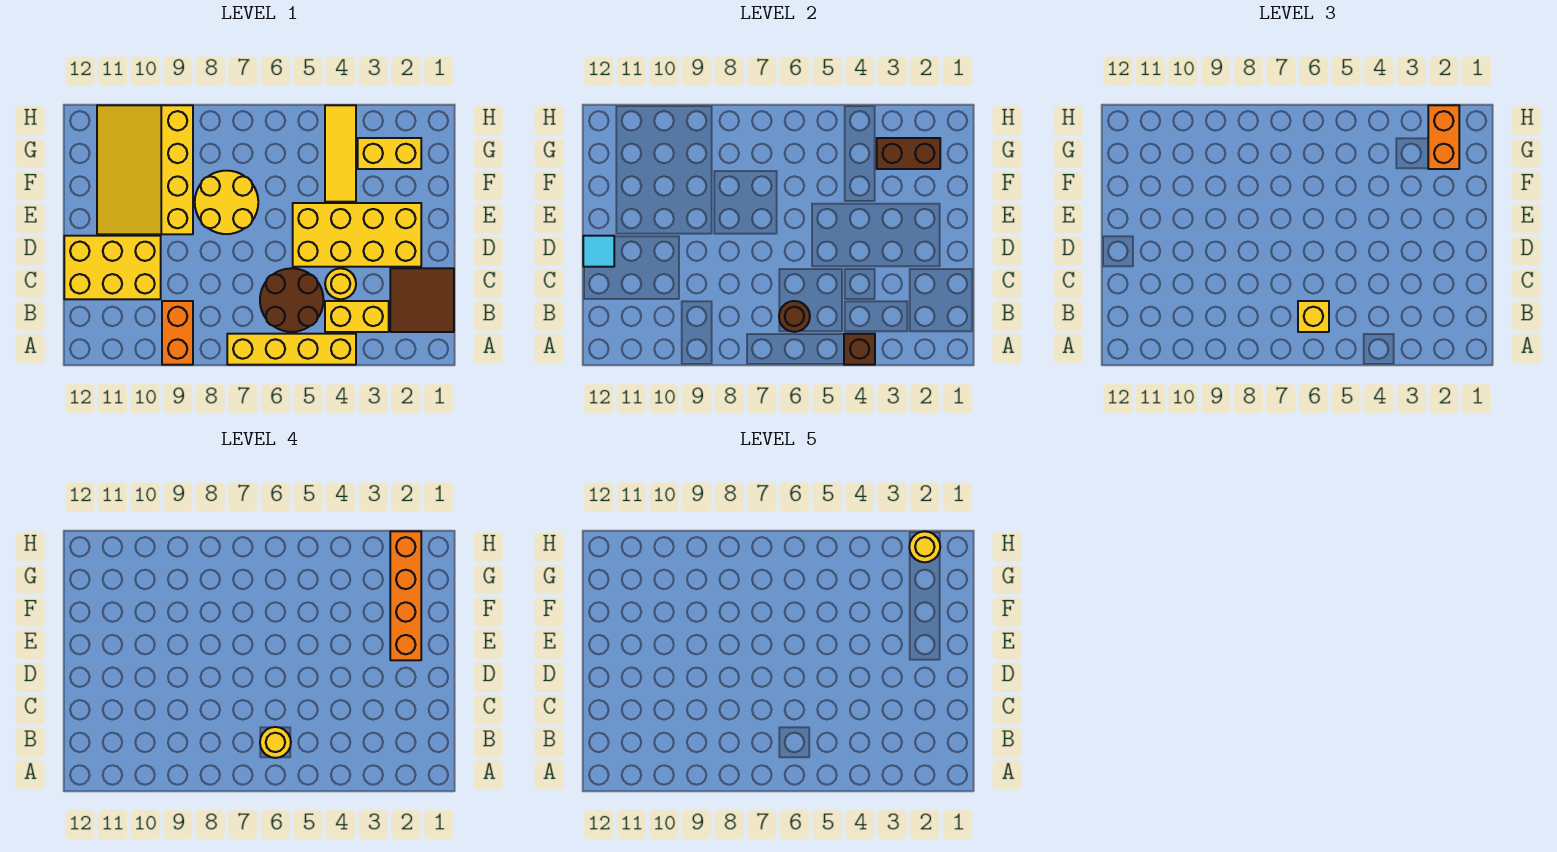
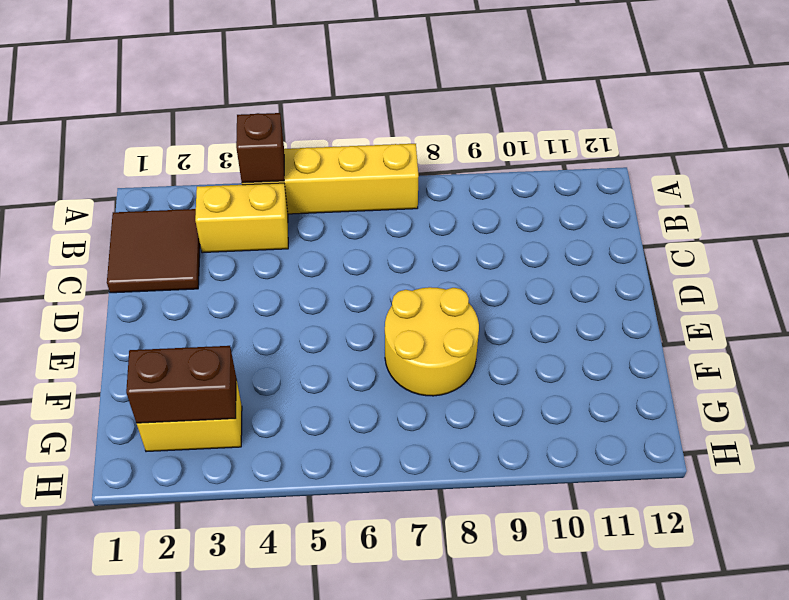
none -> orange brick A9:B9 level 1
none -> brown round brick B5:C6 level 1
none -> yellow round brick C4 level 1

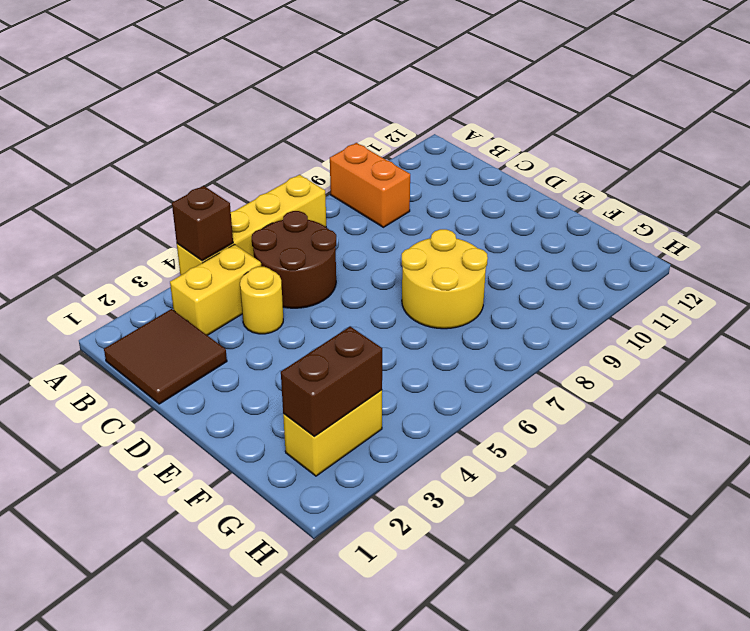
none -> yellow brick C10:D12 level 1
none -> yellow brick D2:E5 level 1
none -> yellow slope E9:H11 level 1 top 9

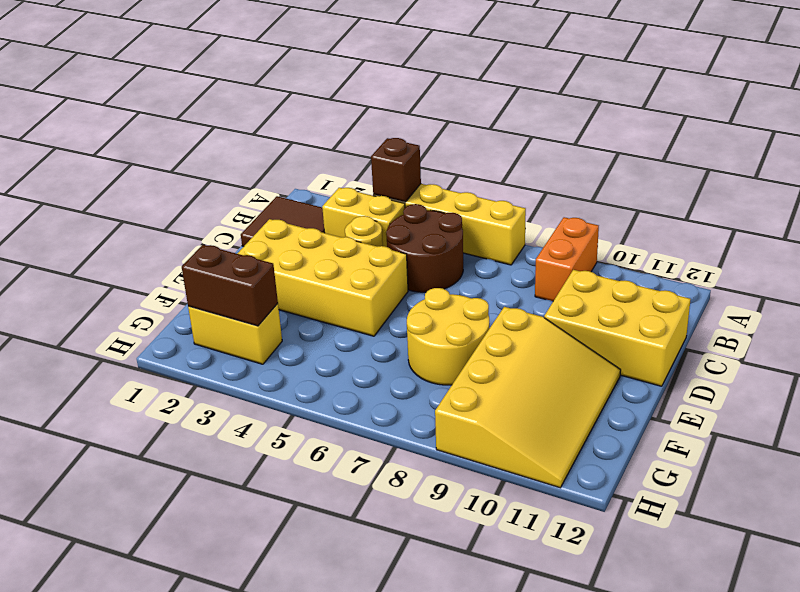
none -> yellow tile F4:H4 level 1
none -> brown round brick B6 level 2
none -> cyan tile D12 level 2

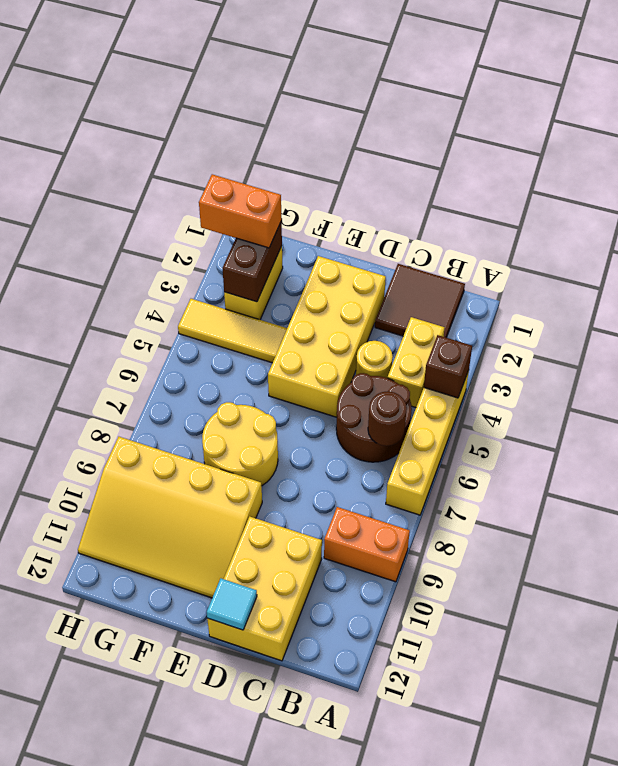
none -> yellow brick B6 level 3
none -> yellow round brick B6 level 4
none -> orange brick E2:H2 level 4

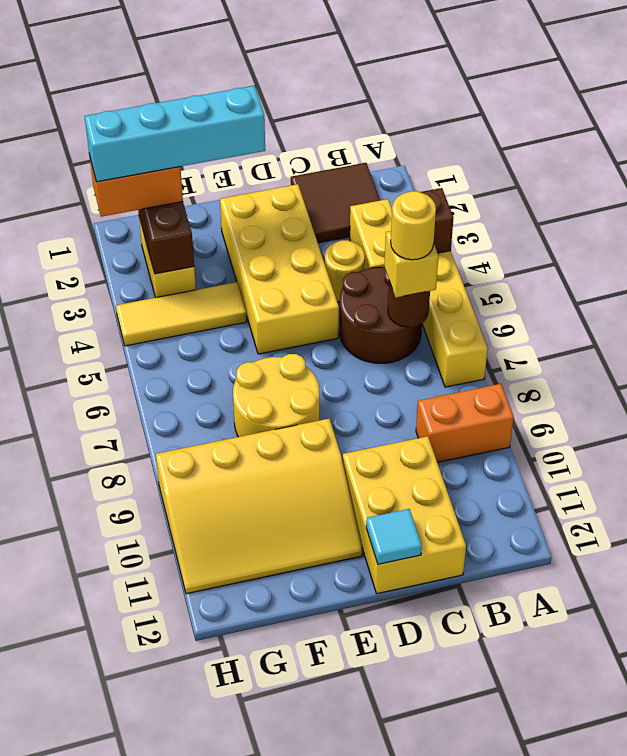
cyan brick E2:H2 level 4 -> orange brick E2:H2 level 4
none -> yellow round brick H2 level 5

